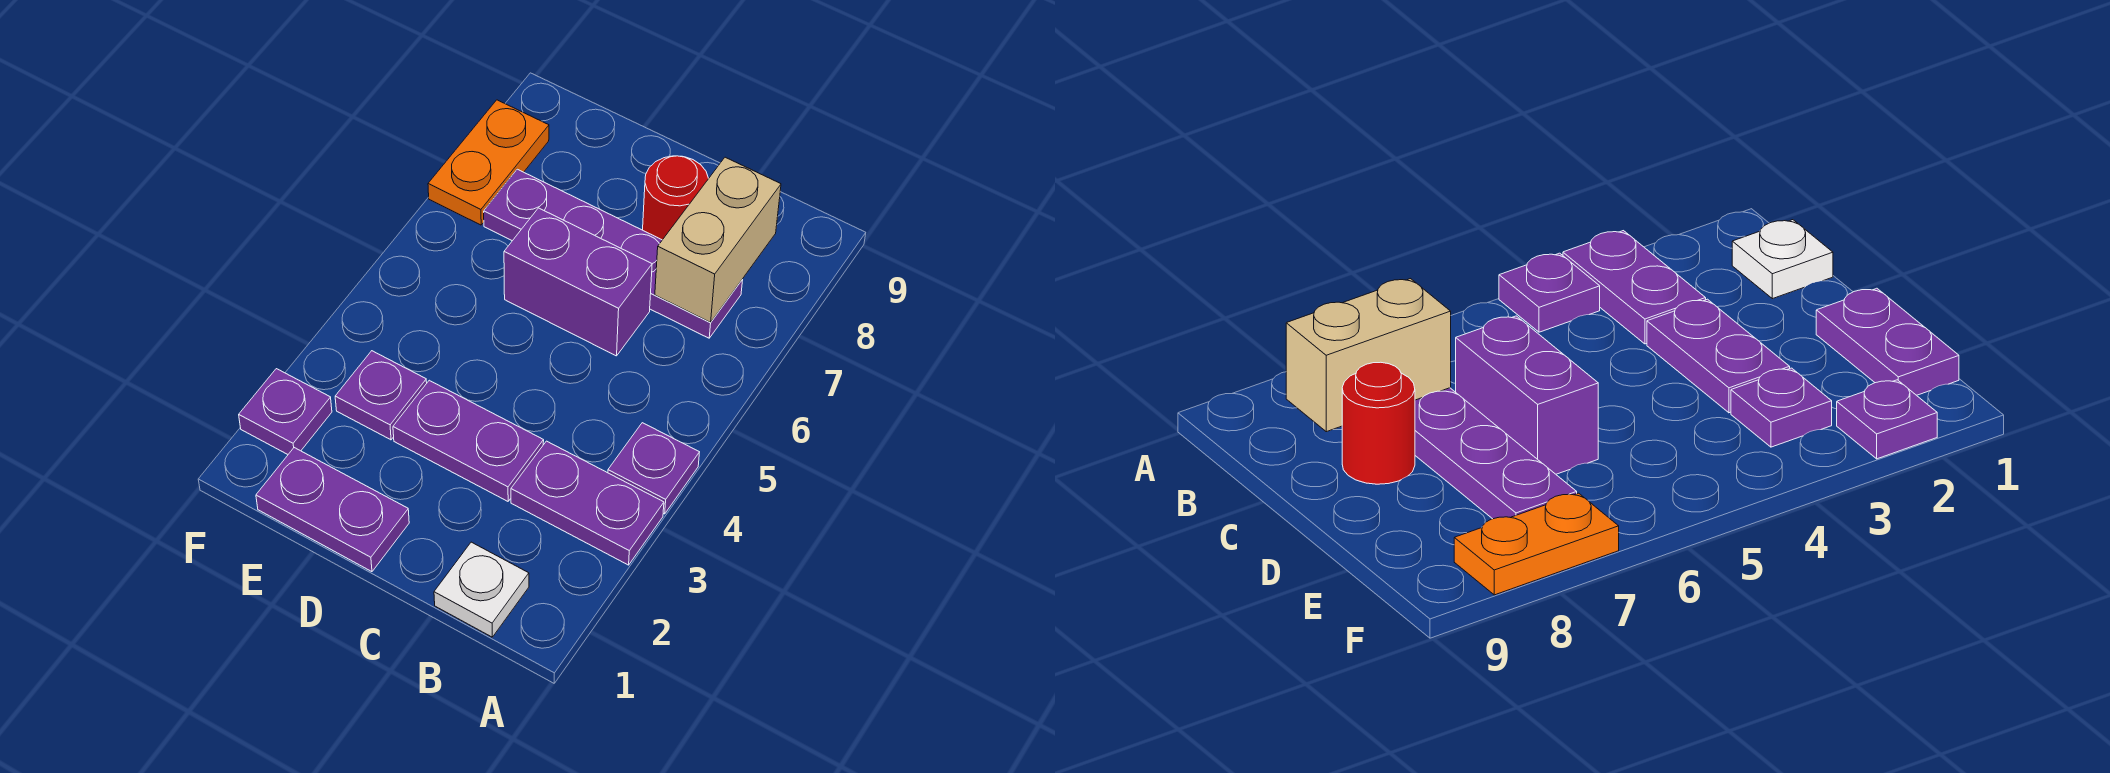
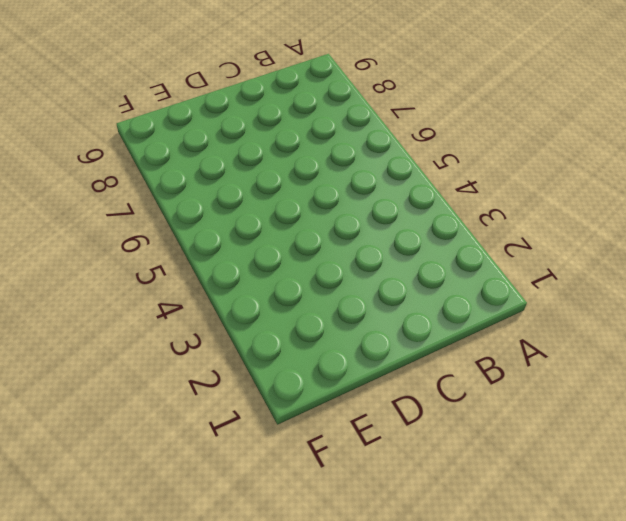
none -> purple plate A3:B3 level 1
none -> purple plate A4 level 1
none -> white plate B1 level 1

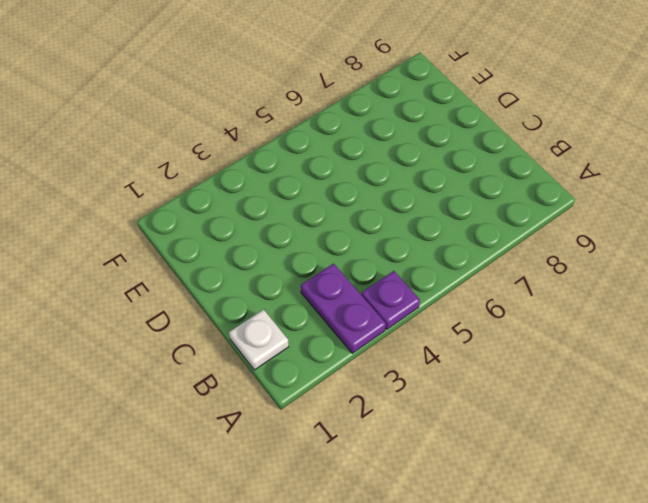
none -> purple plate B7:E7 level 1
none -> purple plate C3:D3 level 1
none -> purple brick C6:D6 level 1

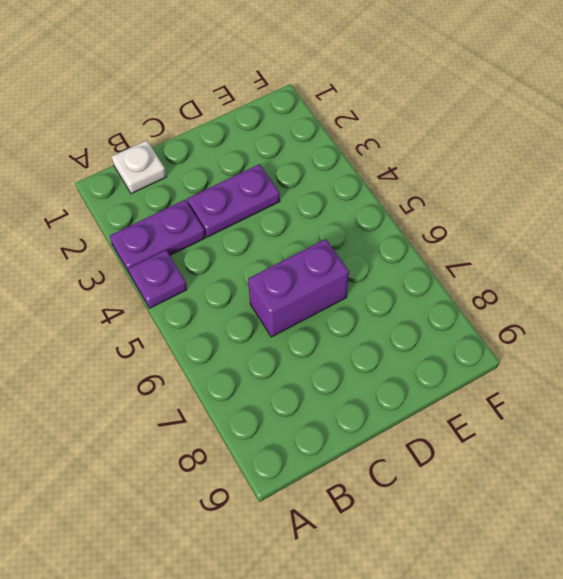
none -> purple plate B7:E7 level 1
none -> red round brick C8 level 1
none -> purple plate D1:E1 level 1

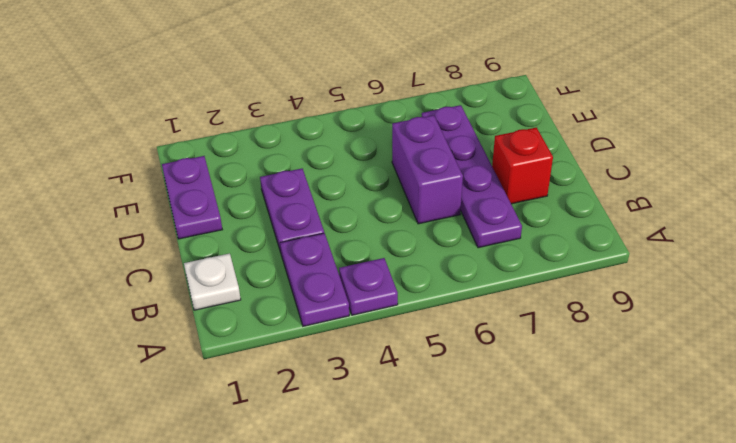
red brick C8 level 1 -> red round brick C8 level 1
none -> purple plate E3 level 1
none -> purple plate F2 level 1
none -> orange plate F7:F8 level 1

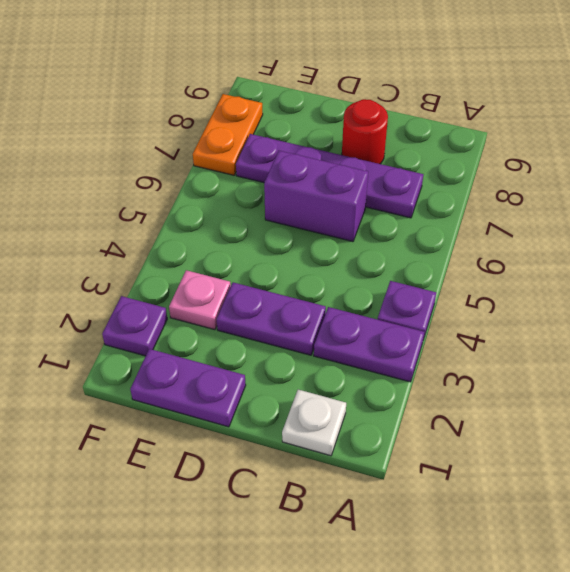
pink plate E3 level 1 -> purple plate E3 level 1
none -> tan brick B7:B8 level 2

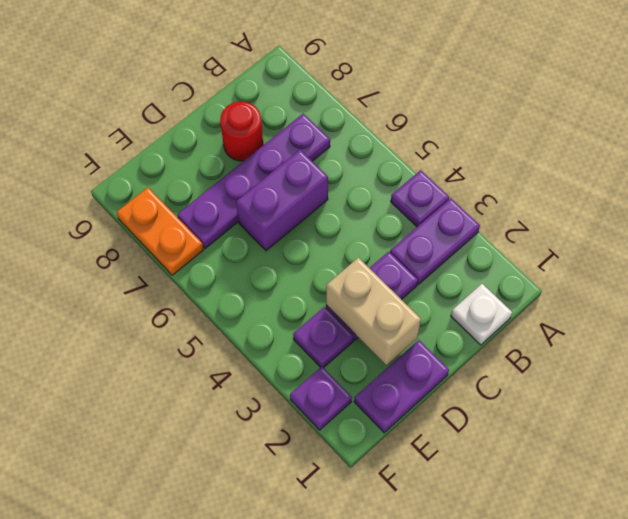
tan brick D2:D3 level 2 -> tan brick B7:B8 level 2

